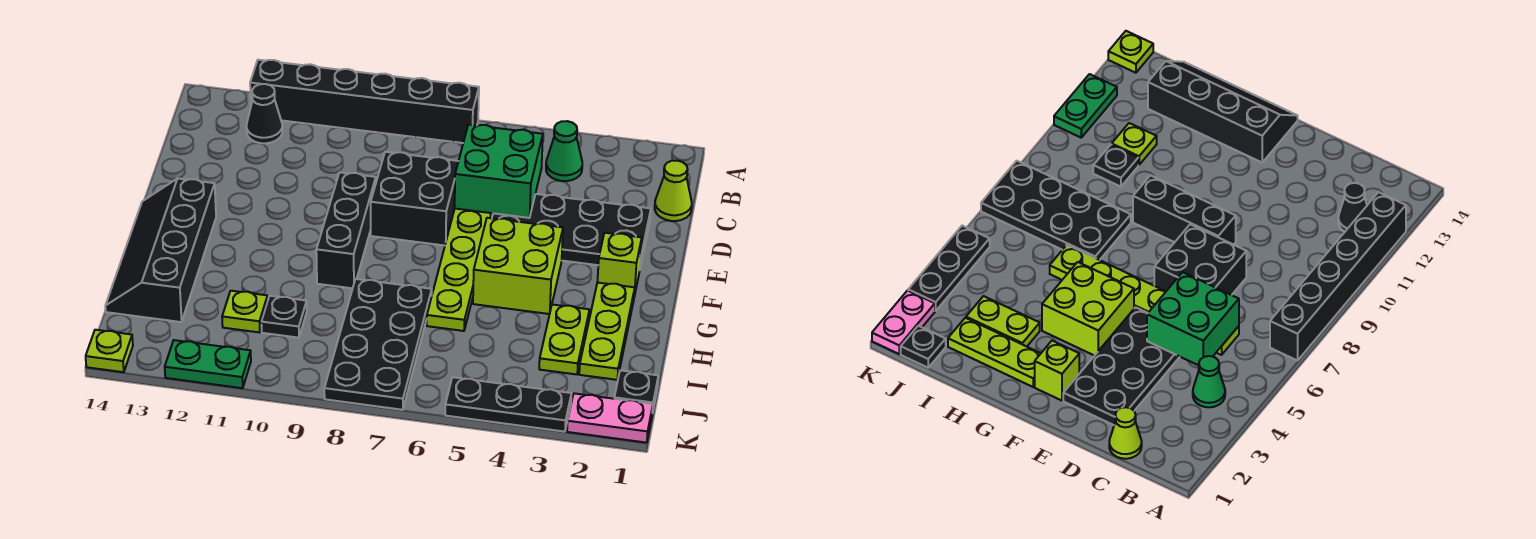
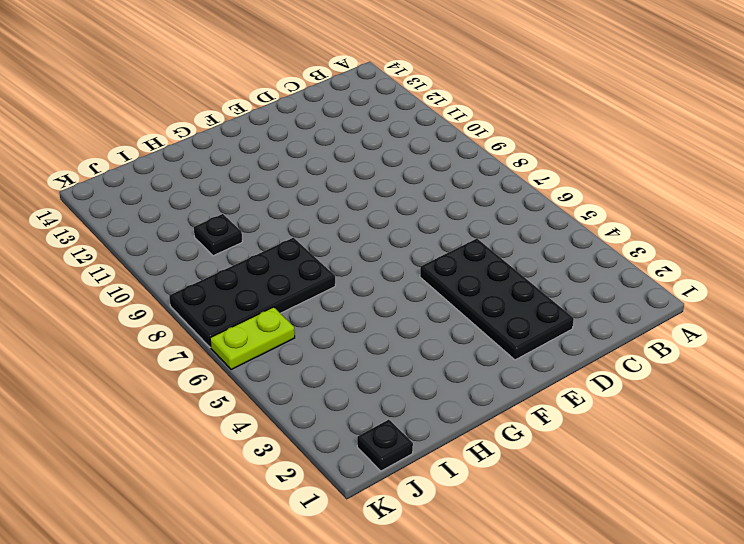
lime plate J6:K6 level 1 -> lime plate H3:I3 level 1
none -> black brick A7:A12 level 1
none -> green cone B4 level 1
none -> black cone B12 level 1

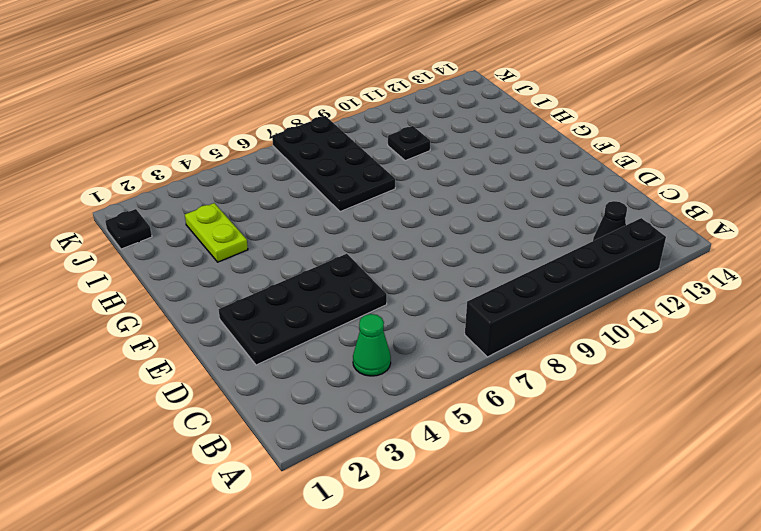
none -> lime cone C1 level 1
none -> lime plate C6:H6 level 1
none -> black brick D7:E8 level 1

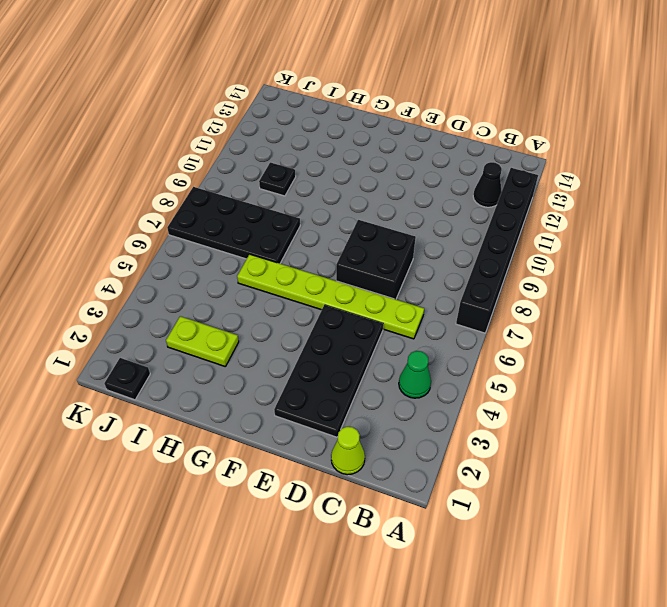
none -> black brick E9:G9 level 1
none -> lime brick F2 level 1
none -> lime brick F4:G5 level 1

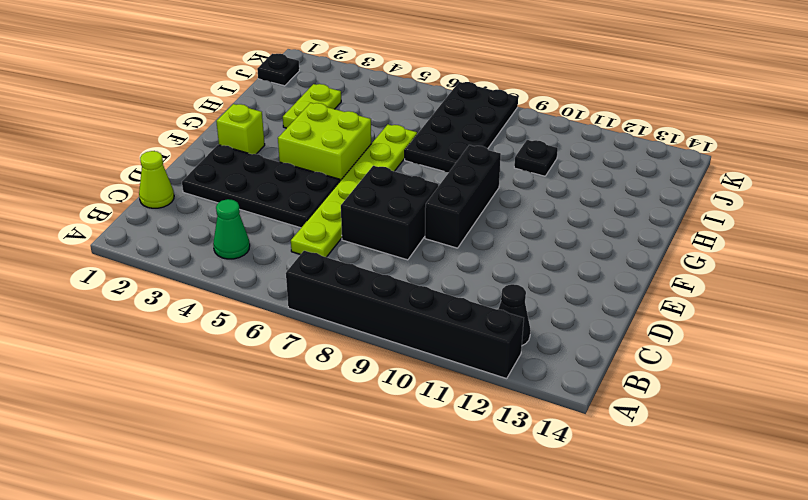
none -> black slope F13:I14 level 1 top 13
none -> lime plate G2:I2 level 1
none -> lime plate I11 level 1

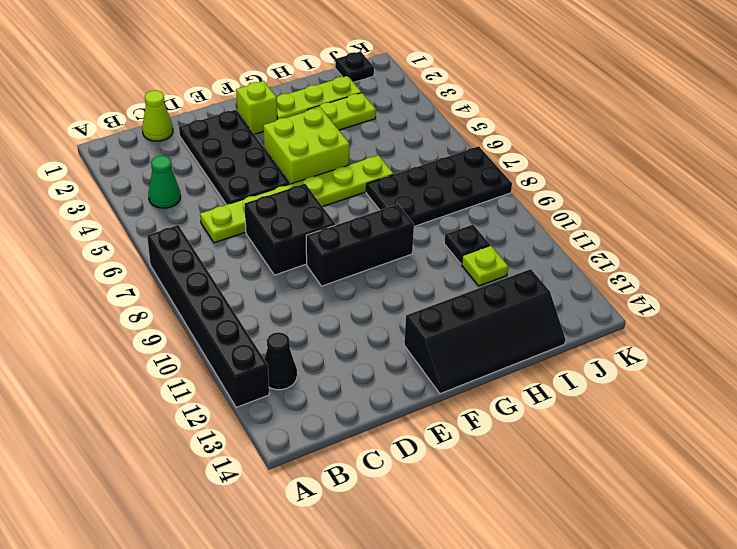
none -> pink plate K1:K2 level 1
none -> black plate K3:K5 level 1
none -> green plate K11:K12 level 1

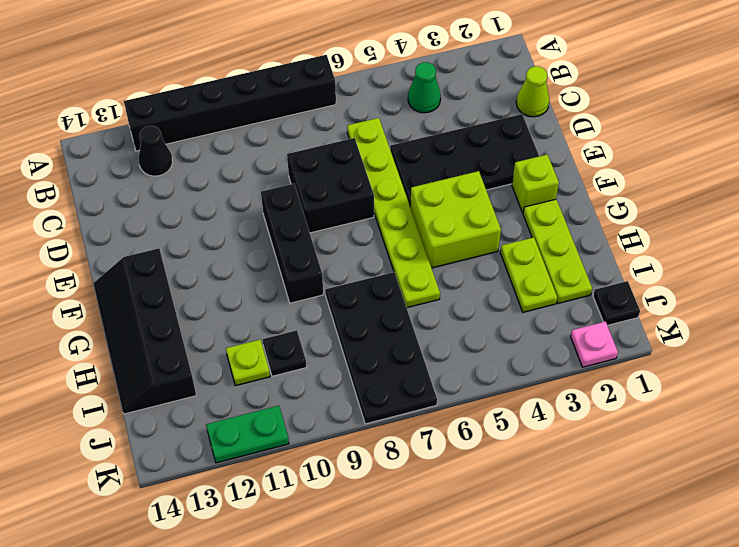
pink plate K2 level 1 -> pink plate K1:K2 level 1
none -> black plate K3:K5 level 1
none -> lime plate K14 level 1
none -> green brick C5:D6 level 2

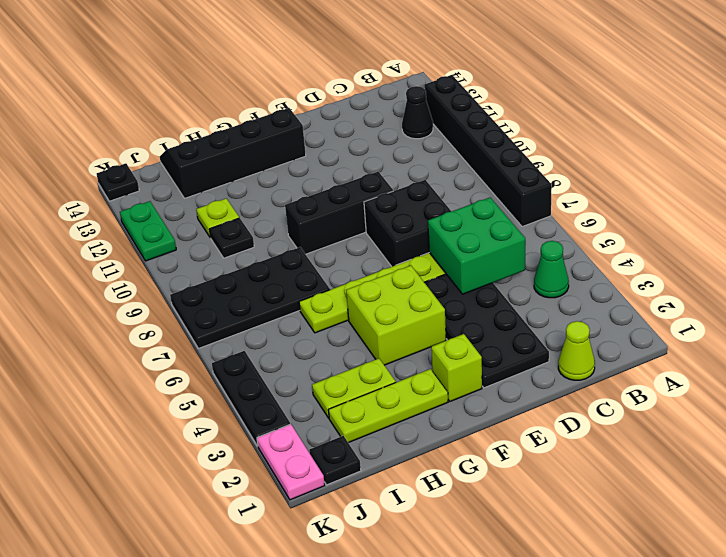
black plate K14 level 1 -> lime plate K14 level 1

